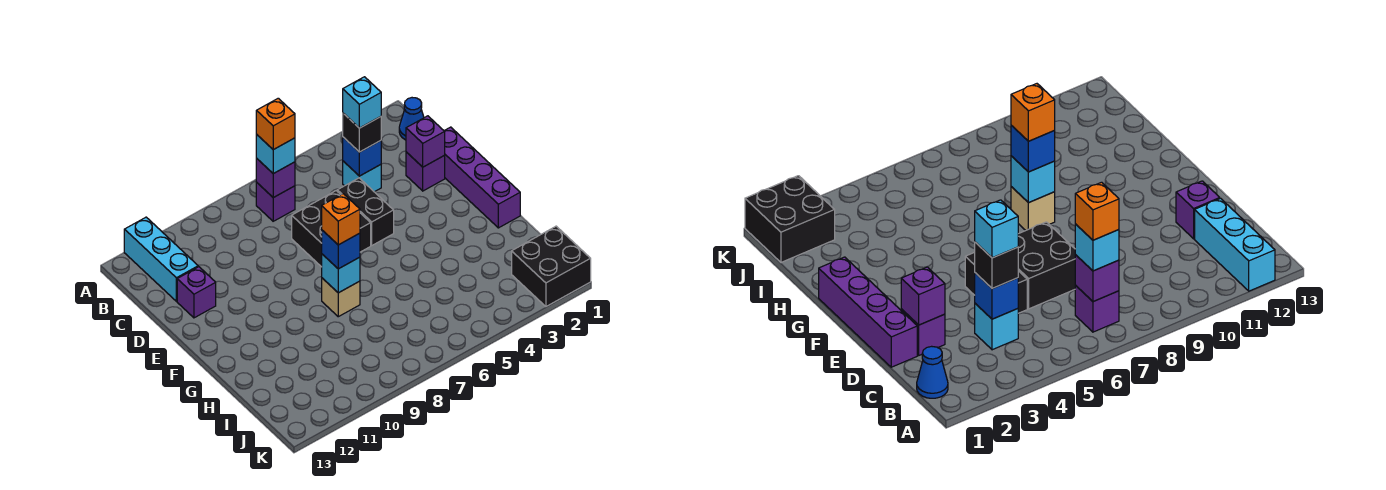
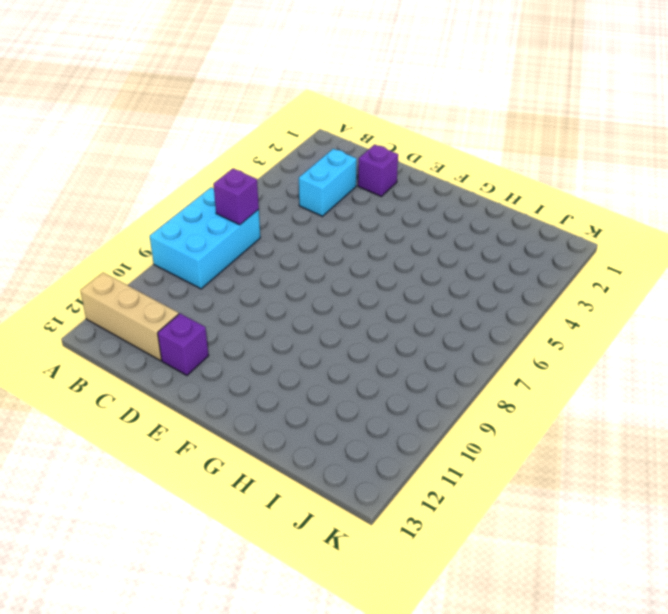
cyan brick A7:B9 level 1 -> purple brick B7 level 1
tan brick A12:C12 level 1 -> cyan brick A12:C12 level 1
cyan brick C3:C4 level 1 -> cyan brick C4 level 1
none -> blue cone B1 level 1
none -> purple brick D1:G1 level 1
none -> black brick D5:E5 level 1

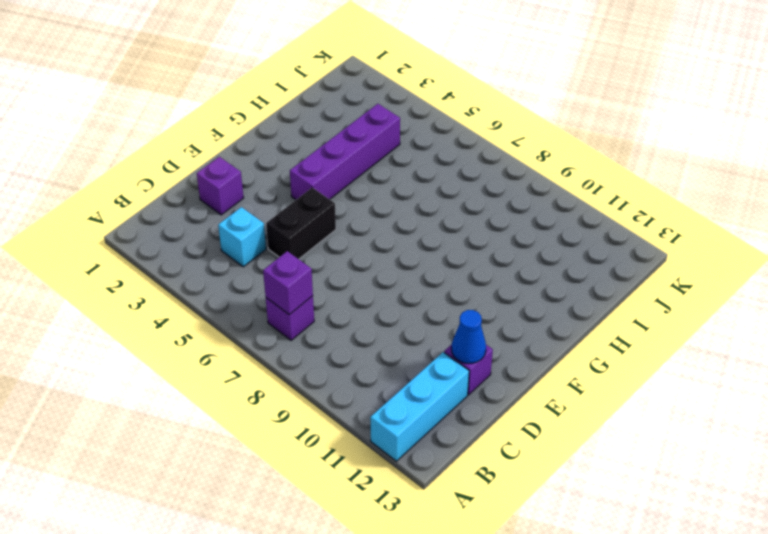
blue cone D12 level 2 -> blue cone B1 level 1
purple brick F4:I4 level 1 -> purple brick D1:G1 level 1
none -> black brick D6:E7 level 1
none -> tan brick G8 level 1
none -> black brick J1:K2 level 1

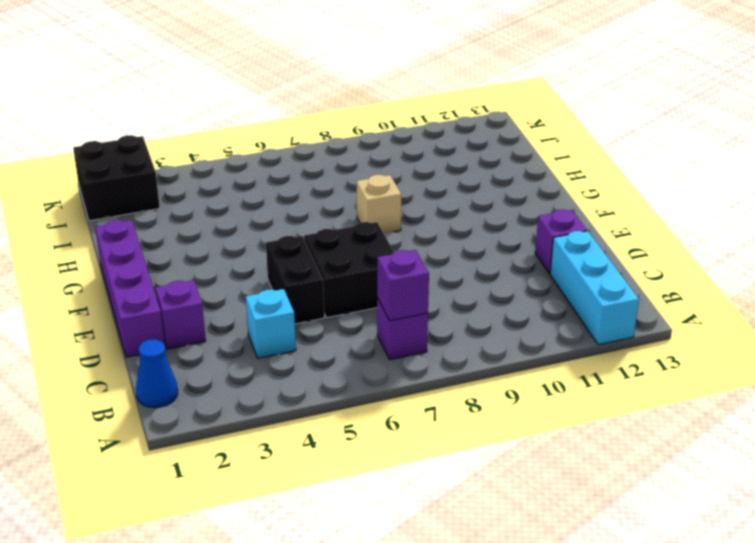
none -> blue brick C4 level 2
none -> purple brick D2 level 2
none -> cyan brick G8 level 2

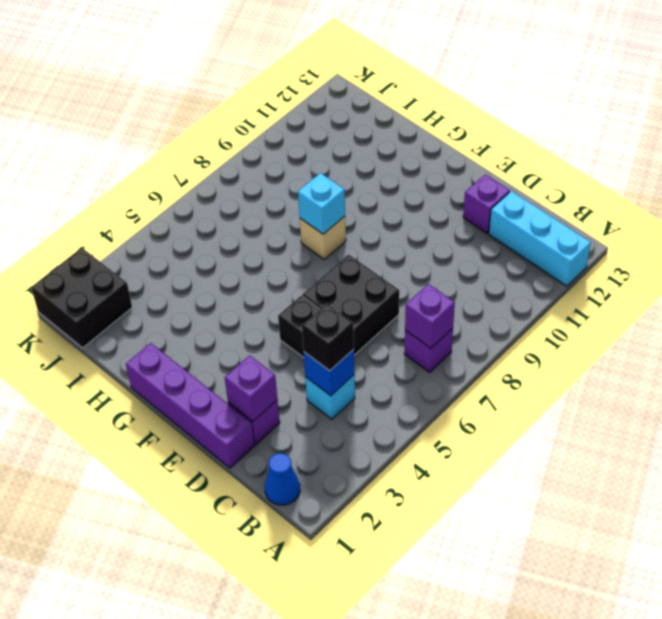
none -> cyan brick B7 level 3
none -> blue brick G8 level 3
none -> orange brick B7 level 4

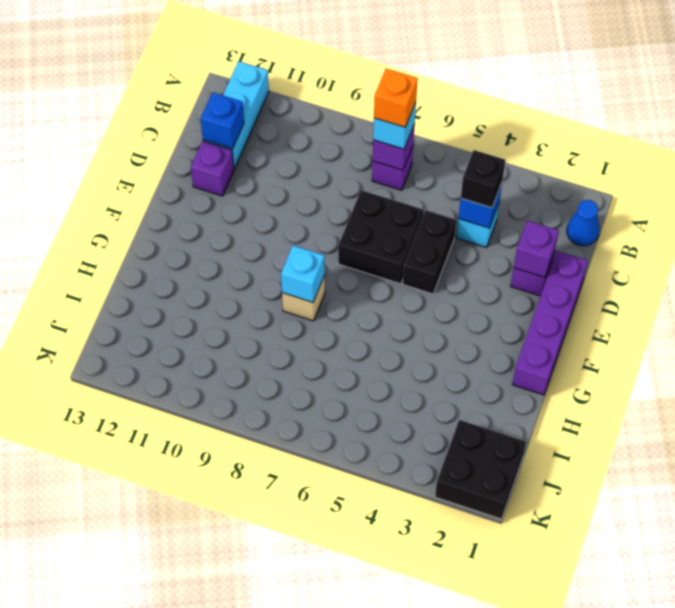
blue brick C12 level 2 -> blue brick G8 level 3
none -> cyan brick C4 level 4
none -> orange brick G8 level 4

